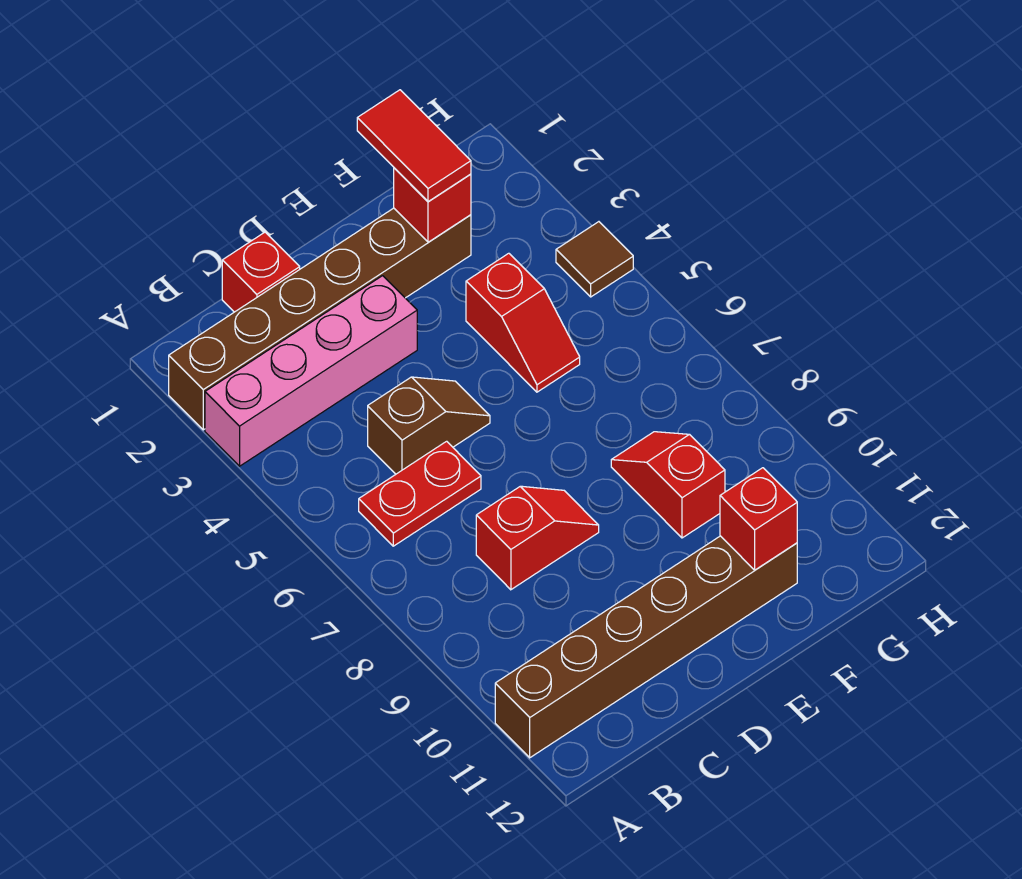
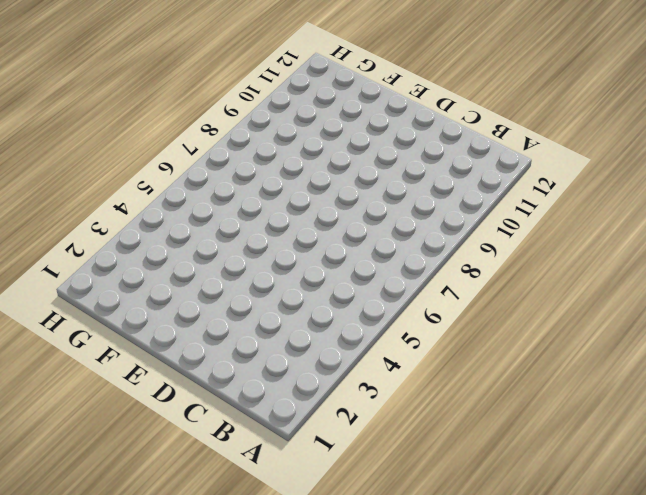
none -> brown brick A2:F2 level 1
none -> pink brick A3:D3 level 1
none -> brown brick A11:F11 level 1

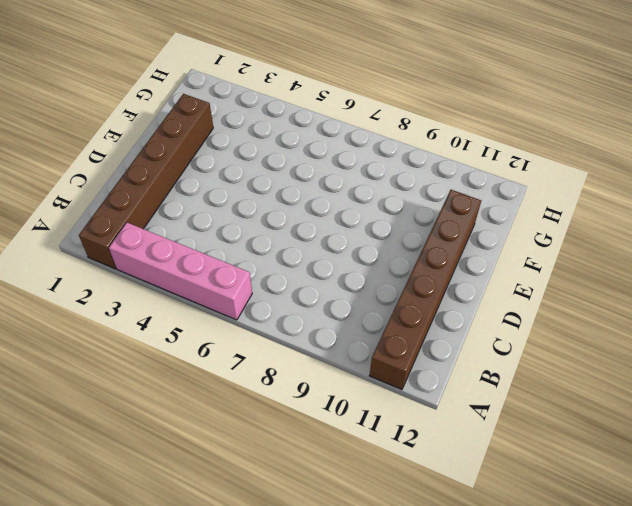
pink brick A3:A6 level 1 -> pink brick A3:D3 level 1
none -> red plate B6:C6 level 1
none -> red brick C1 level 1
none -> brown slope C5:D5 level 1 top C

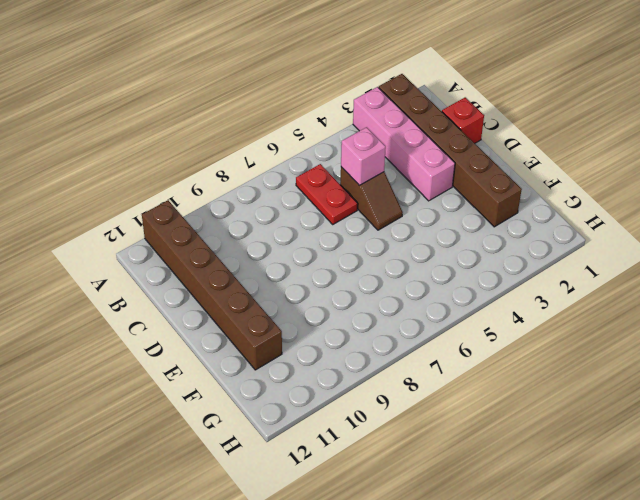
pink brick C5 level 2 -> none
none -> red slope C8:D8 level 1 top C
none -> red slope F4:F5 level 1 top 4
none -> red slope F8:F9 level 1 top 9

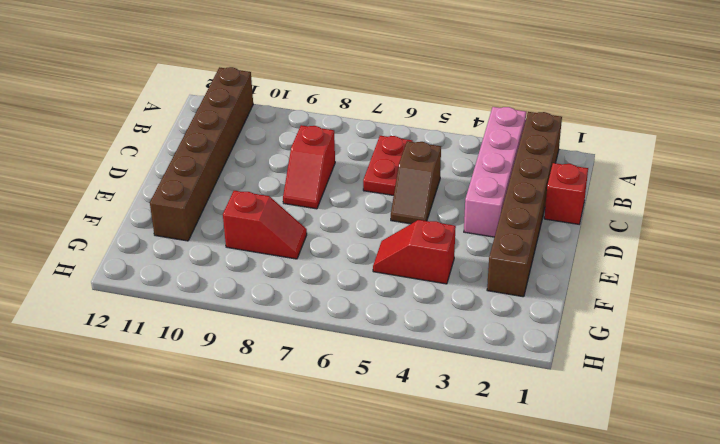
none -> brown tile H4 level 1
none -> red brick F2 level 2
none -> red brick F11 level 2

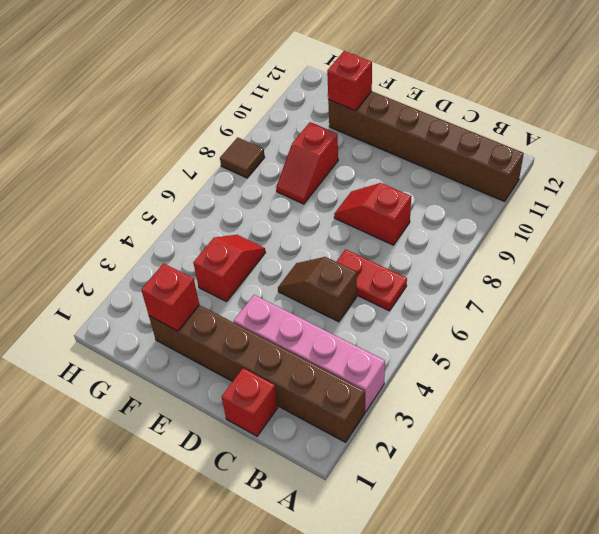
brown tile H8 level 1 -> brown tile H4 level 1
none -> red tile F1:F2 level 3

